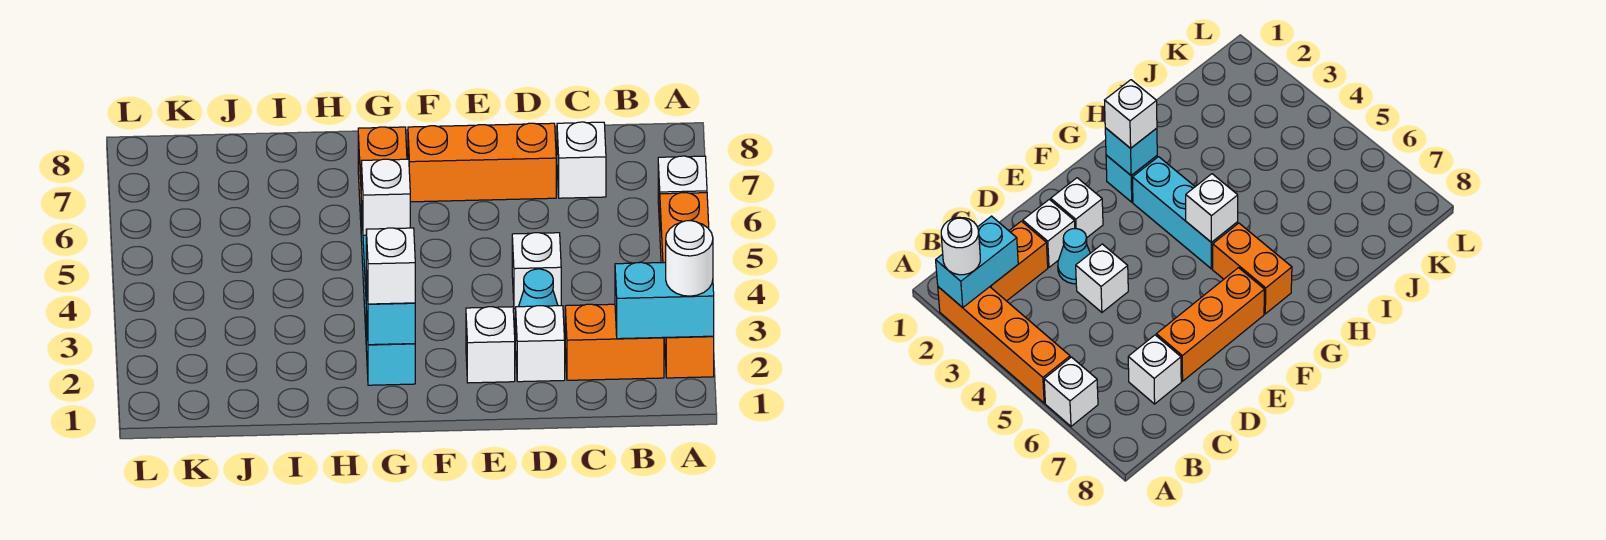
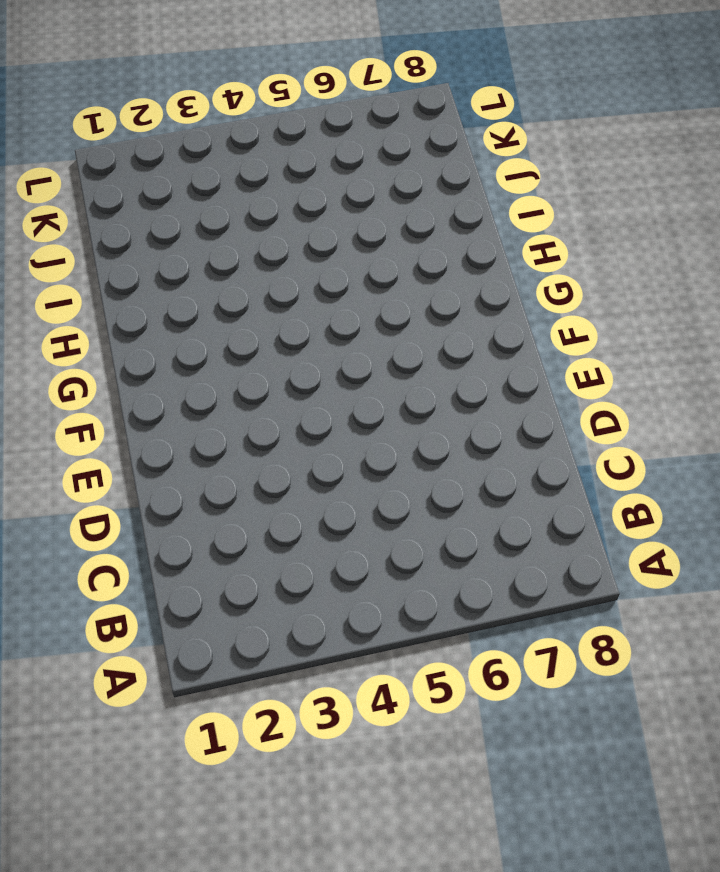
none -> orange brick A2:A5 level 1
none -> white brick A6 level 1
none -> orange brick B2:C2 level 1

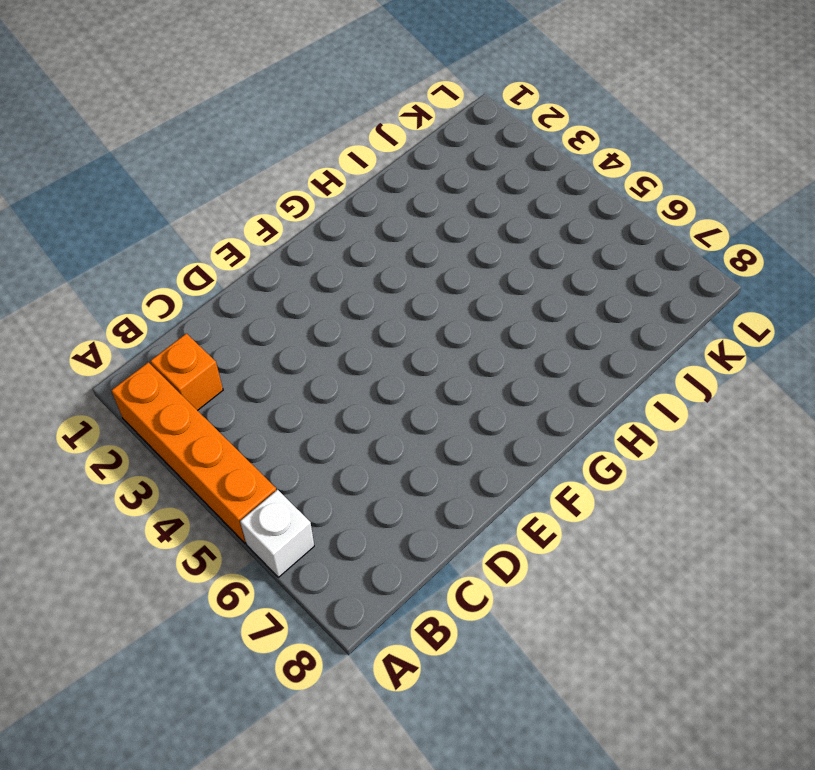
orange brick B2 level 1 -> orange brick B2:C2 level 1
none -> white brick C7 level 1
none -> white brick D2 level 1
none -> cyan cone D3 level 1

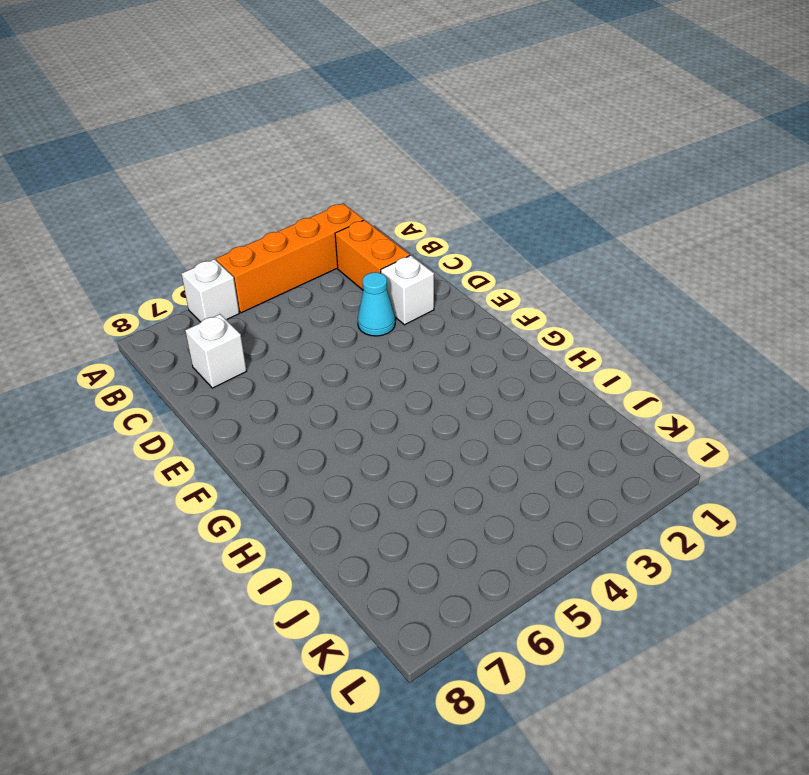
none -> white brick D4 level 1
none -> orange brick D7:F7 level 1
none -> white brick E2 level 1

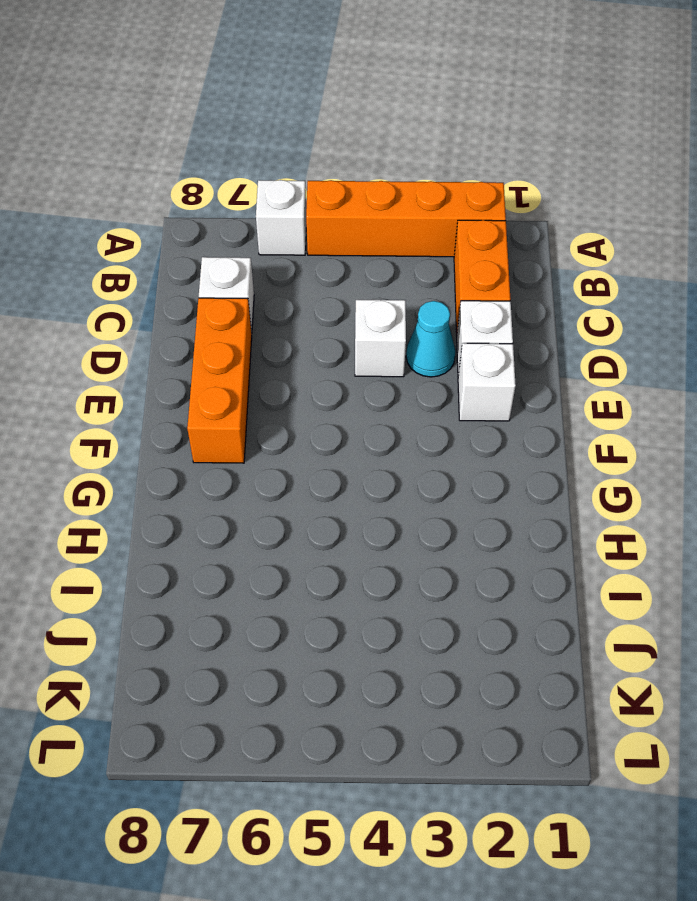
none -> cyan brick G2 level 1
none -> cyan brick G3:G5 level 1
none -> orange brick G6:G7 level 1

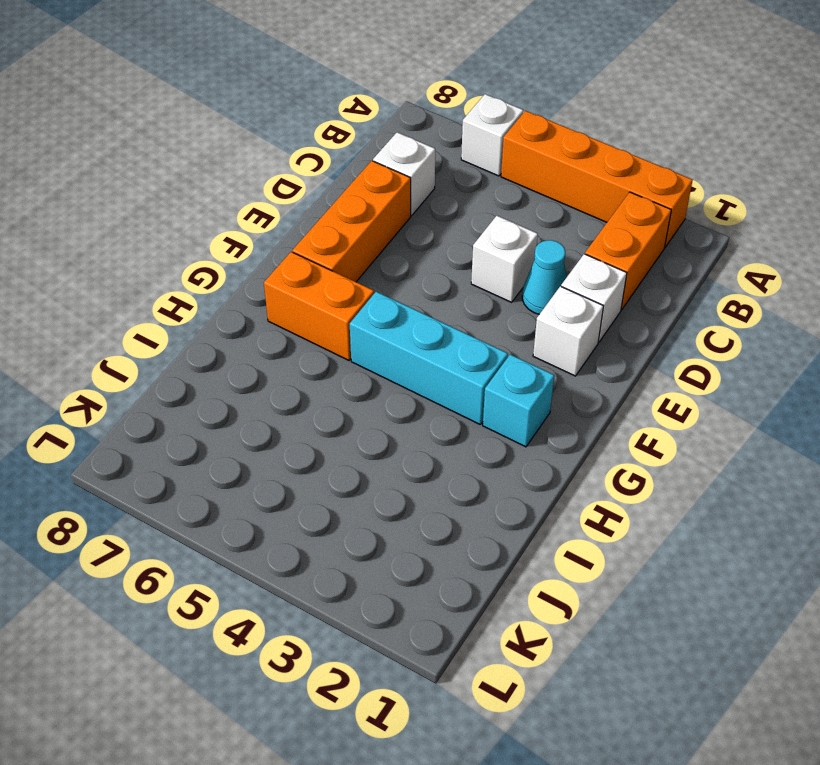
none -> cyan brick A2:B2 level 2
none -> cyan brick G2 level 2
none -> white brick G5 level 2

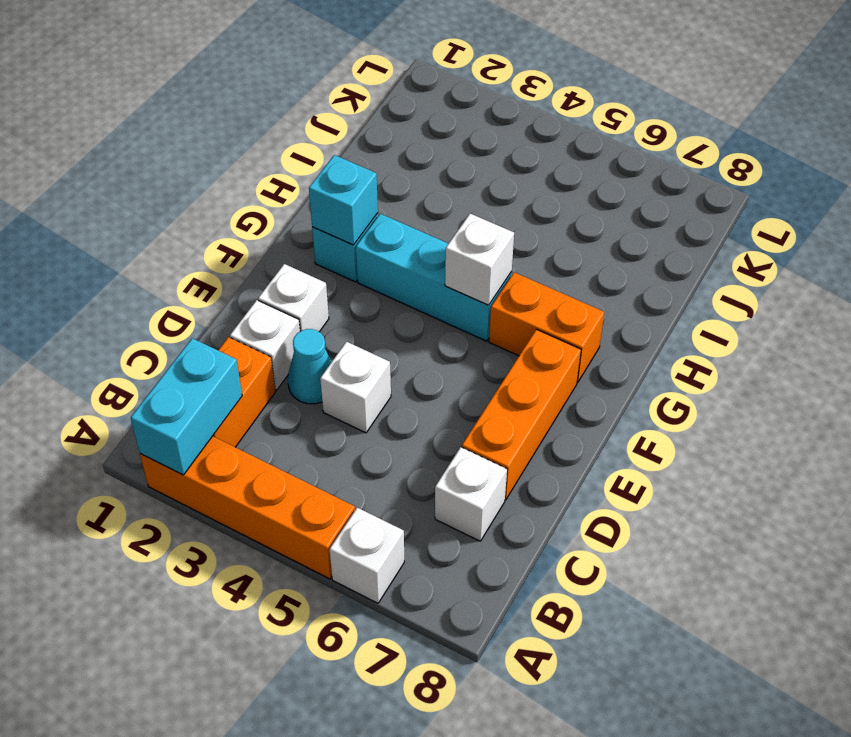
none -> white round brick A2 level 3
none -> white brick G2 level 3

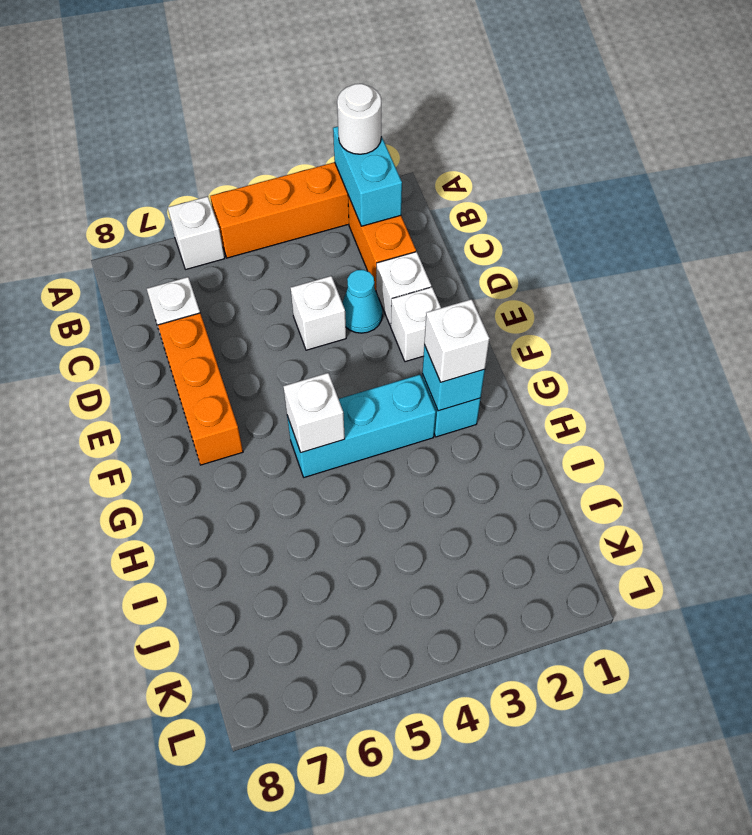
none -> orange brick G6:G7 level 1

